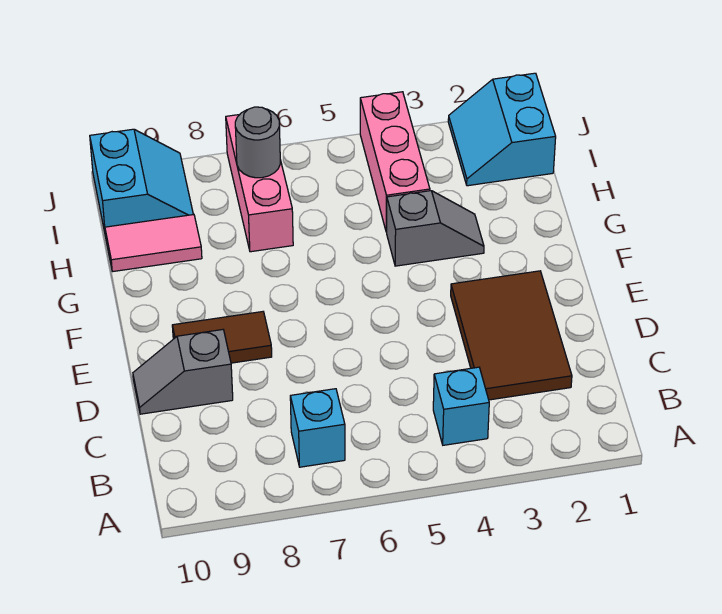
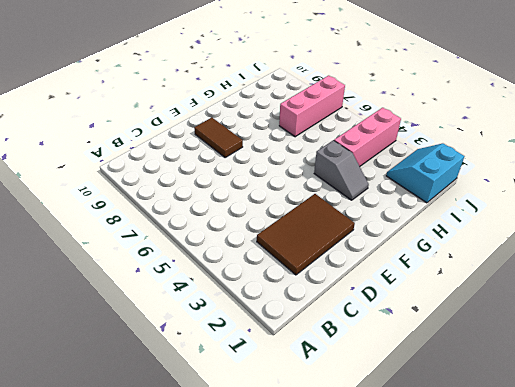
none -> cyan brick B4 level 1
none -> cyan brick B7 level 1
none -> grey slope D9:D10 level 1 top 9

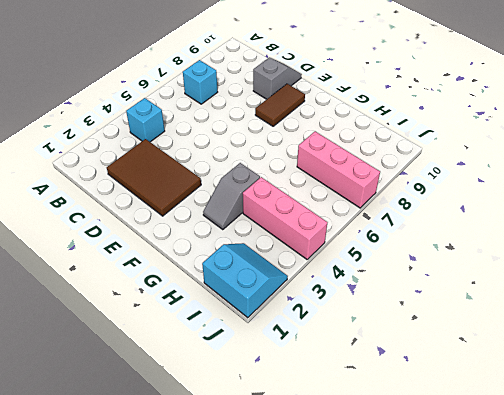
none -> pink tile H9:H10 level 1
none -> cyan slope I9:J10 level 1 top 10
none -> grey round brick I7 level 2

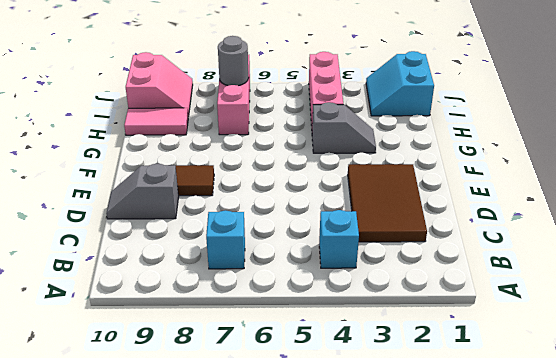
pink slope I9:J10 level 1 top 10 -> cyan slope I9:J10 level 1 top 10

